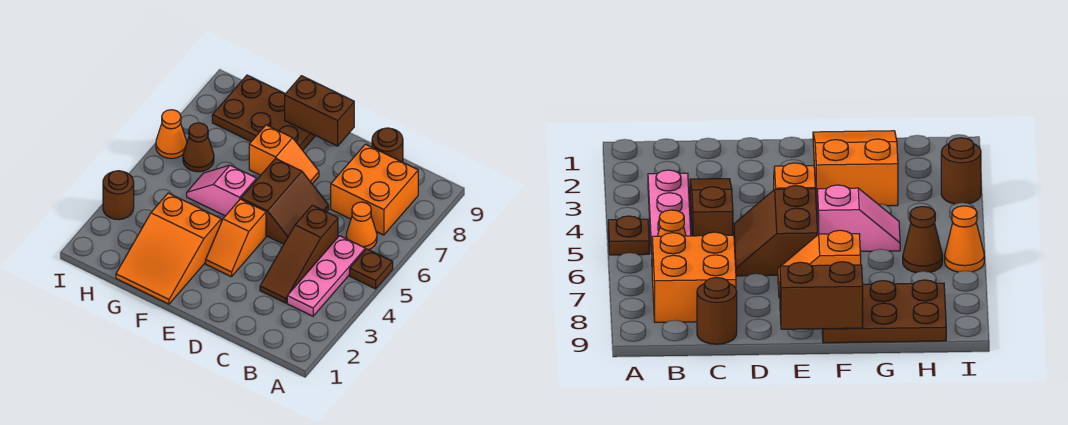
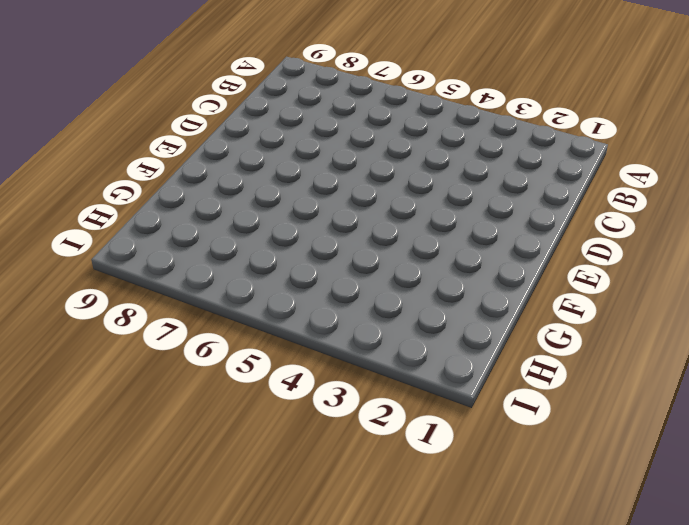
none -> brown plate A5 level 1
none -> pink plate B3:B5 level 1
none -> orange cone B6 level 1

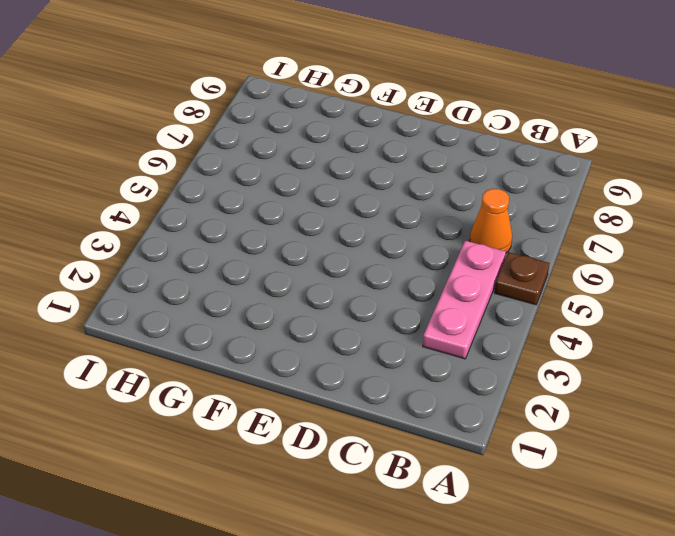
none -> orange brick B7:C8 level 1
none -> brown slope C3:C5 level 1 top 5
none -> brown round brick C9 level 1

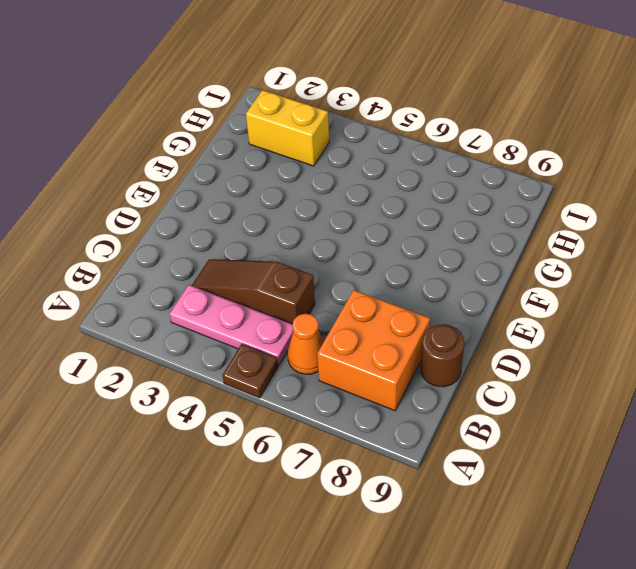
yellow brick H2:H3 level 1 -> none
none -> brown slope D5:E6 level 1 top E
none -> orange slope E3:E4 level 1 top 4
none -> orange slope E7:F7 level 1 top F

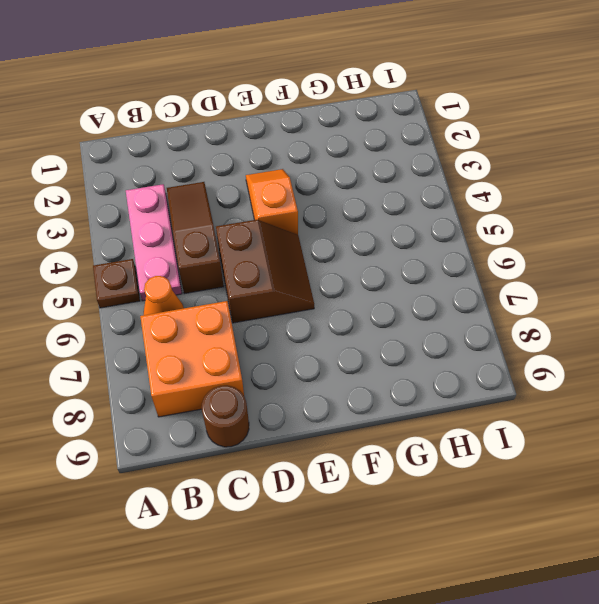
brown slope D5:E6 level 1 top D -> brown slope D5:E6 level 1 top E
none -> orange slope E7:F7 level 1 top F
none -> orange slope F1:G3 level 1 top 3
none -> pink slope F5:G5 level 1 top F

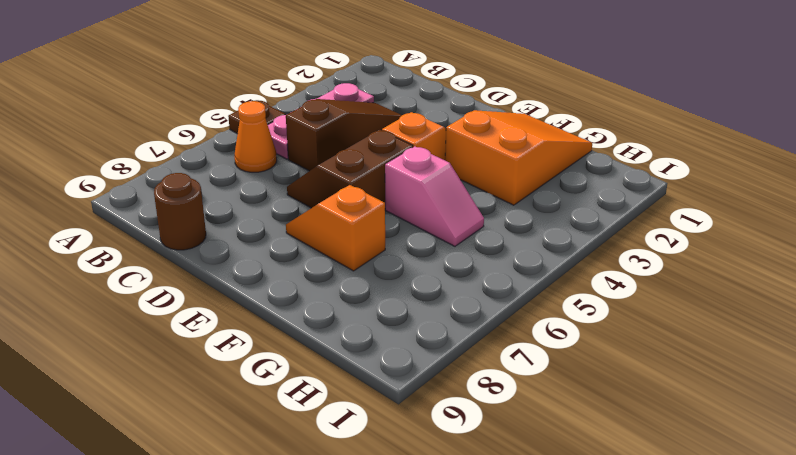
none -> orange brick B7:C8 level 1
none -> brown plate F8:H9 level 1
none -> brown cone H6 level 1

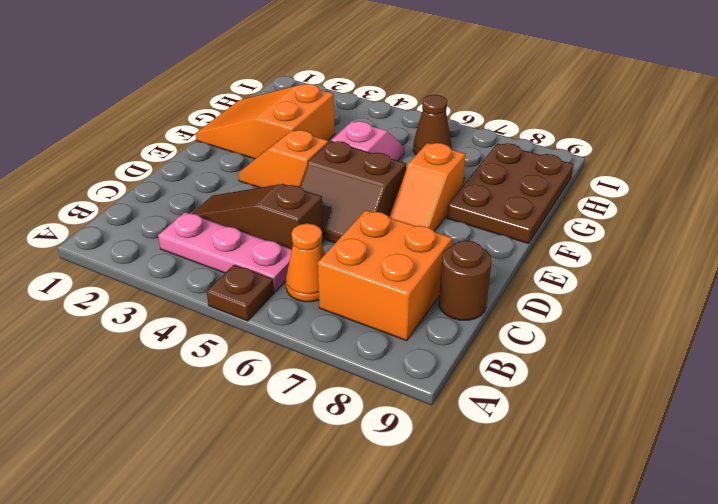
none -> brown round brick I3 level 1
none -> orange cone I6 level 1
none -> brown brick E9:F9 level 2

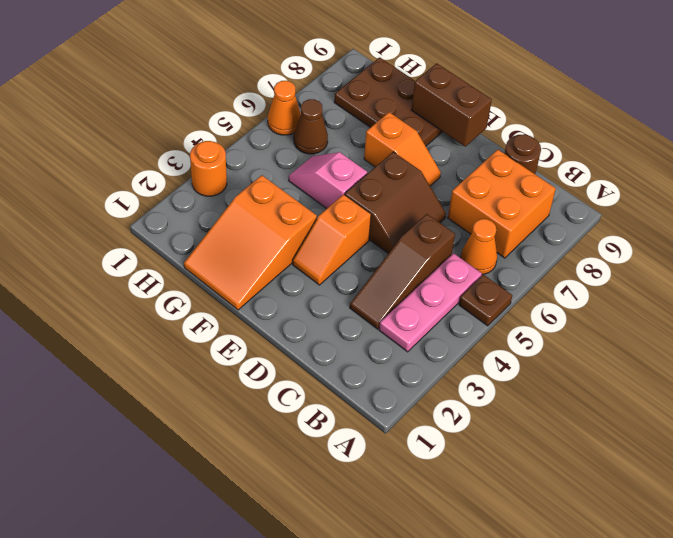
orange round brick I3 level 1 -> brown round brick I3 level 1

